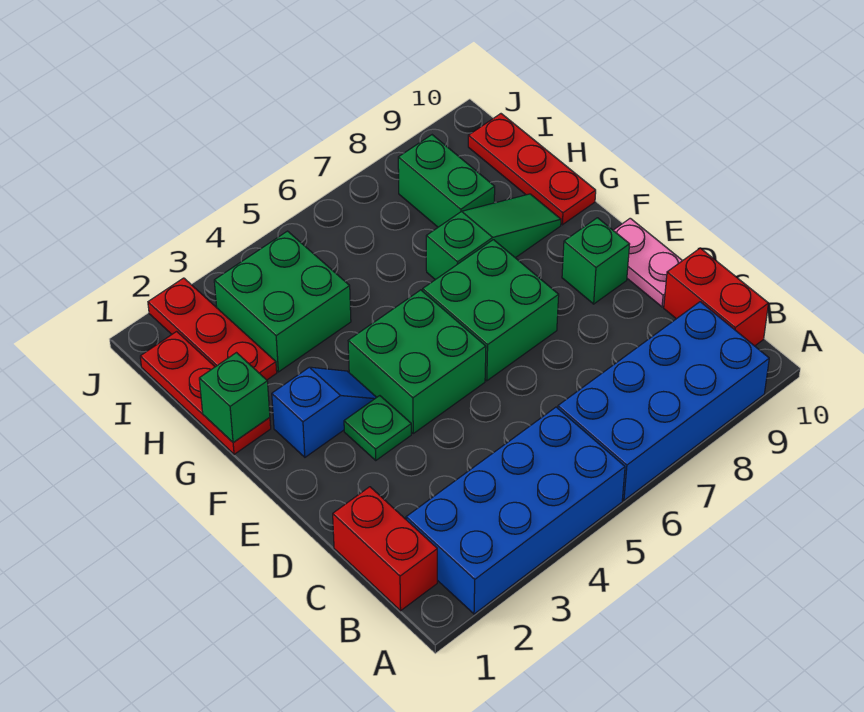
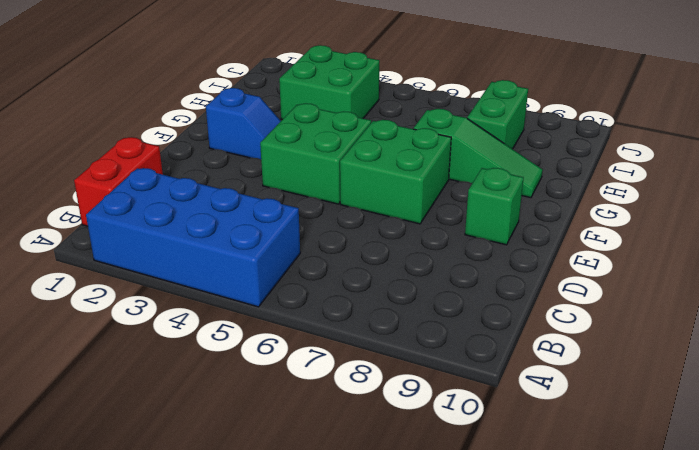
none -> blue brick A6:B9 level 1
none -> red brick B10:C10 level 1
none -> pink plate D10:E10 level 1

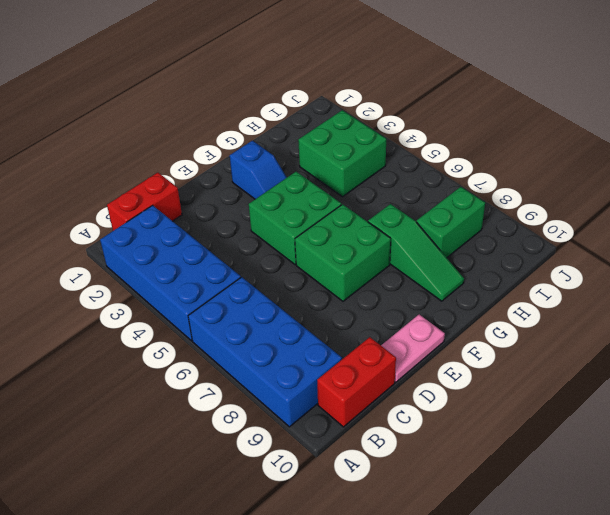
none -> green plate E3 level 1
none -> green brick E9 level 1
none -> red plate G1:I1 level 1

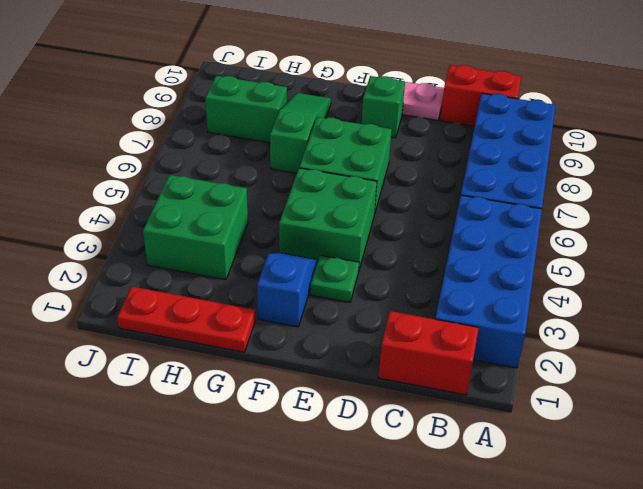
none -> red plate G10:I10 level 1
none -> red plate H2:J2 level 1
none -> green brick G1 level 2

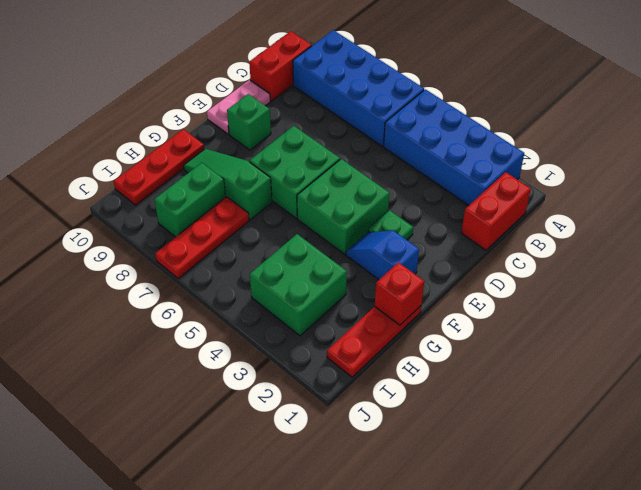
red brick G1 level 2 -> green brick G1 level 2
red plate H7:J7 level 1 -> red plate H2:J2 level 1

